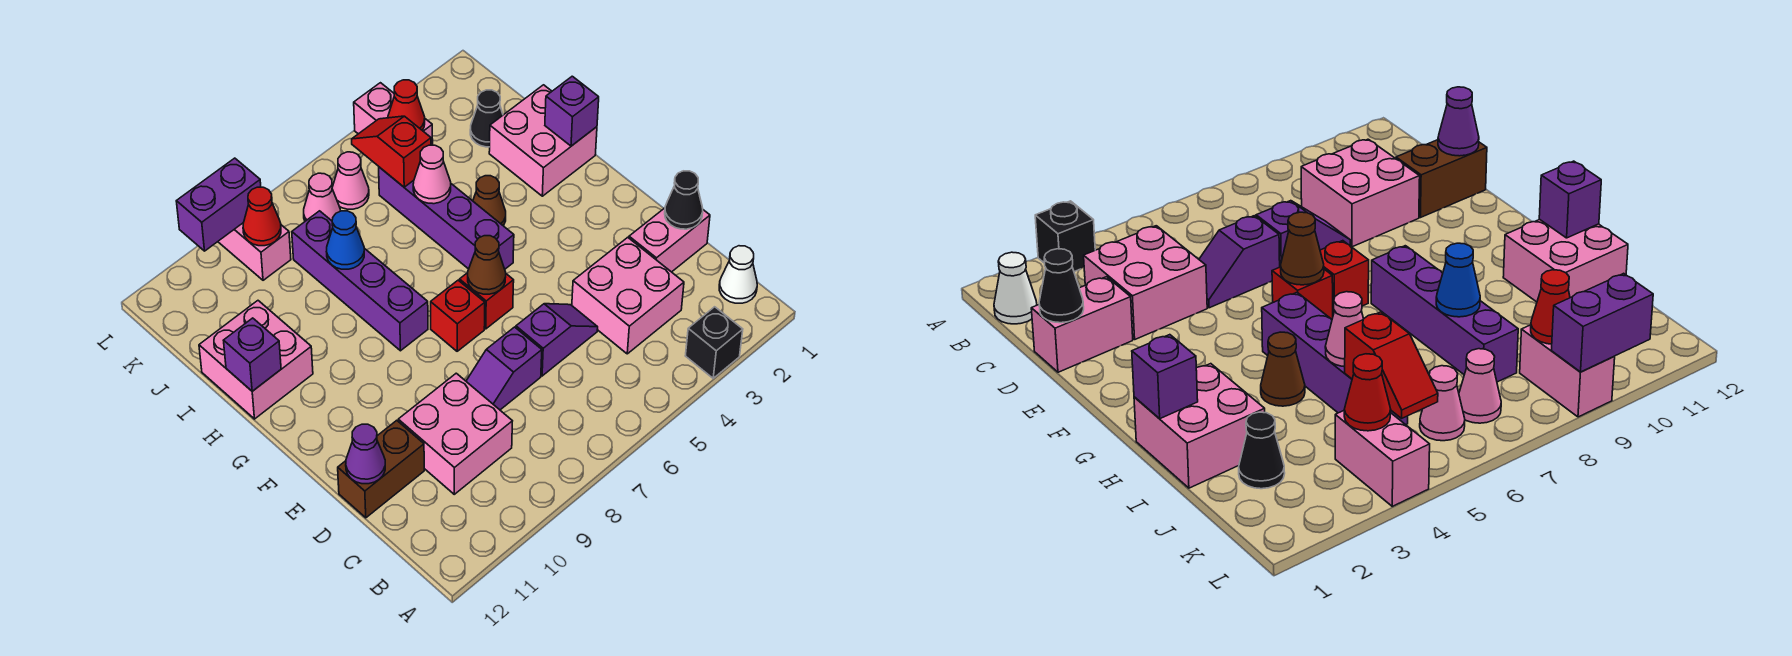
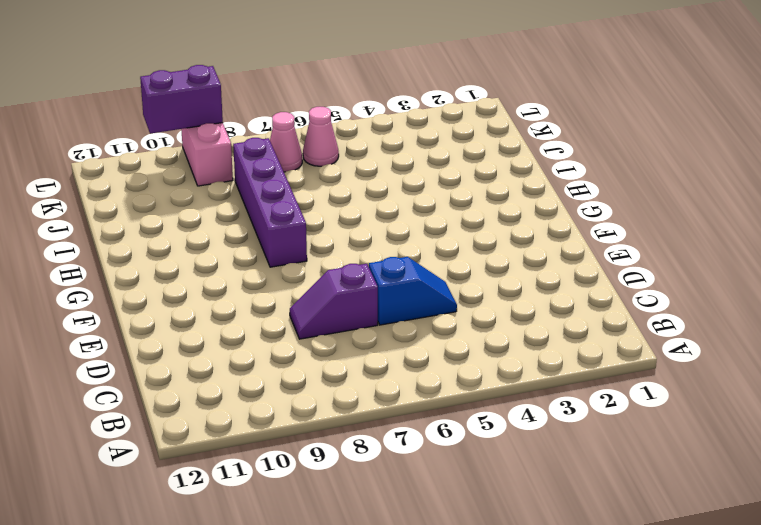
blue slope D5:D6 level 1 top 6 -> purple slope D5:D6 level 1 top 6
none -> black brick A3 level 1
none -> white cone B1 level 1
none -> pink brick C3:D4 level 1
none -> pink brick C9:D10 level 1

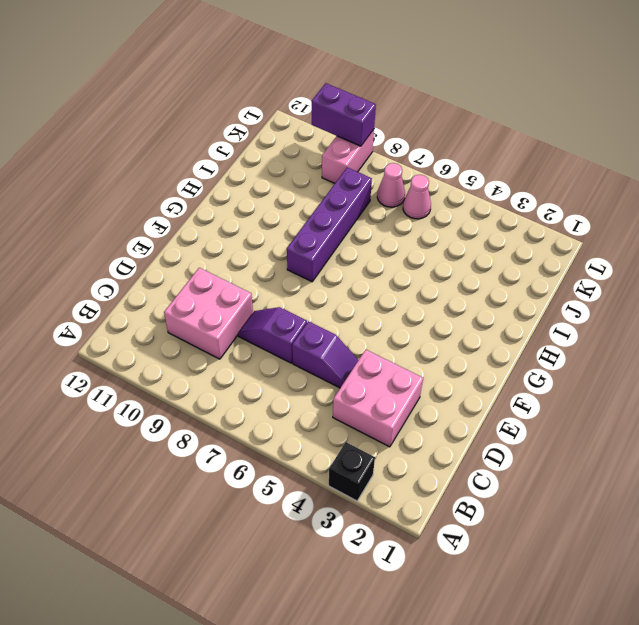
none -> white cone B1 level 1
none -> pink brick D1:D2 level 1
none -> brown brick D11:D12 level 1
none -> red brick F6 level 1

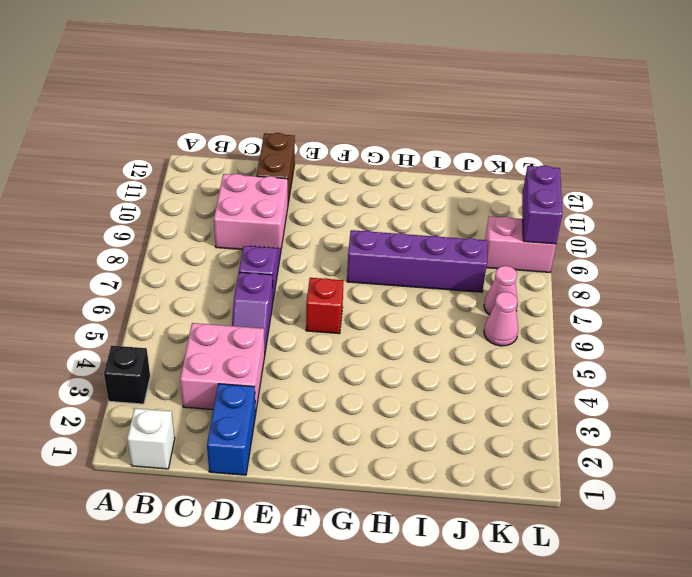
white brick B1 level 1 -> white cone B1 level 1
blue brick D1:D2 level 1 -> pink brick D1:D2 level 1
none -> red brick F7 level 1
none -> purple brick G5:J5 level 1
none -> pink brick H1:I2 level 1
none -> brown cone H4 level 1

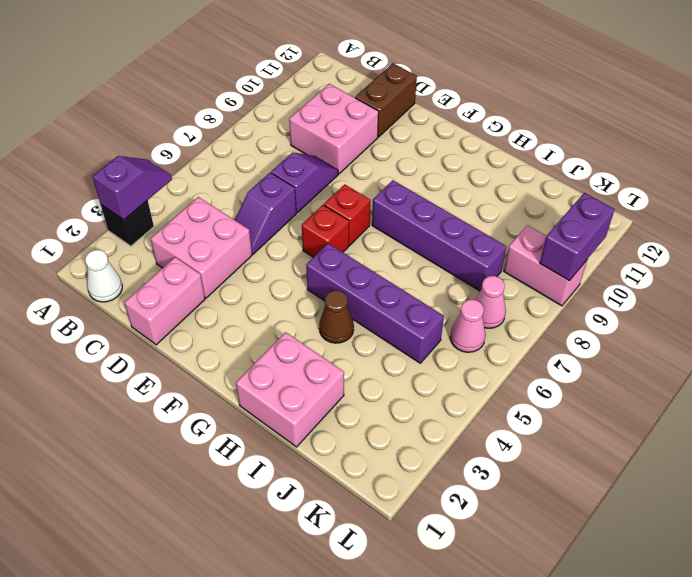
purple slope A3:A4 level 2 top 3 -> none
none -> pink brick H11:I12 level 1
none -> black cone J2 level 1
none -> pink brick K4:L4 level 1
none -> black cone D1 level 2

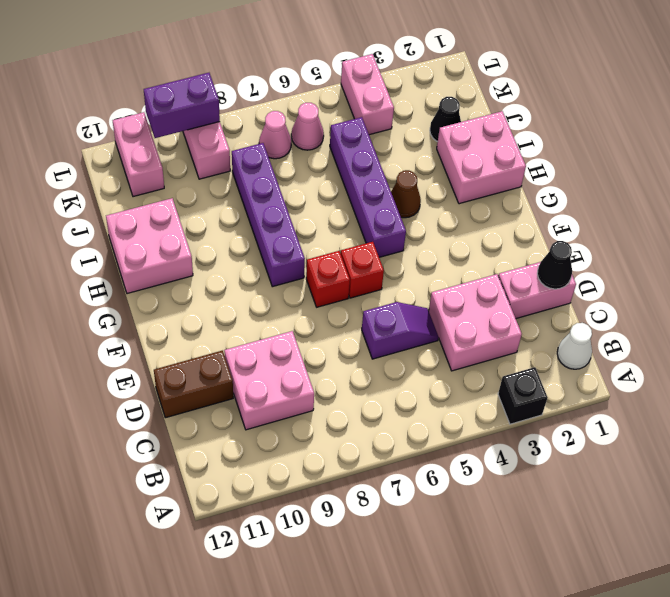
pink brick K11:L11 level 1 -> none
none -> purple slope D7:D8 level 1 top 7
none -> purple cone D12 level 2
none -> brown cone F6 level 2
none -> purple brick H1 level 2

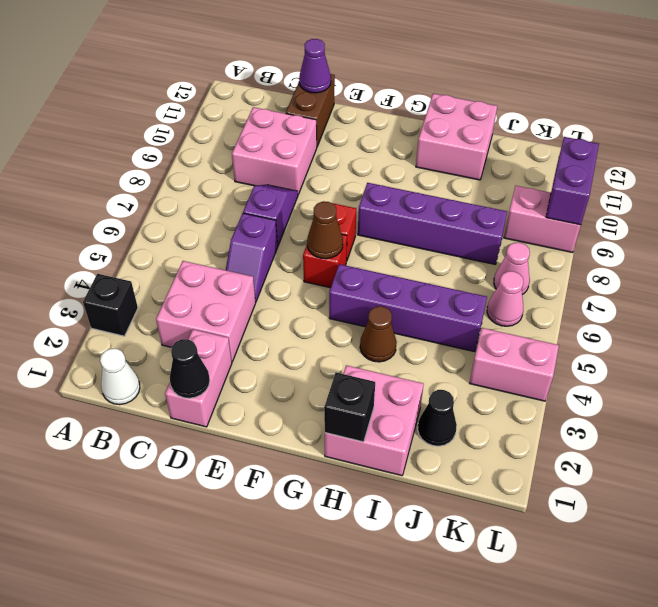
black brick H1 level 2 -> purple brick H1 level 2
none -> purple brick H12 level 2
none -> pink cone I5 level 2
none -> blue cone I8 level 2
none -> red slope J5:K5 level 2 top J

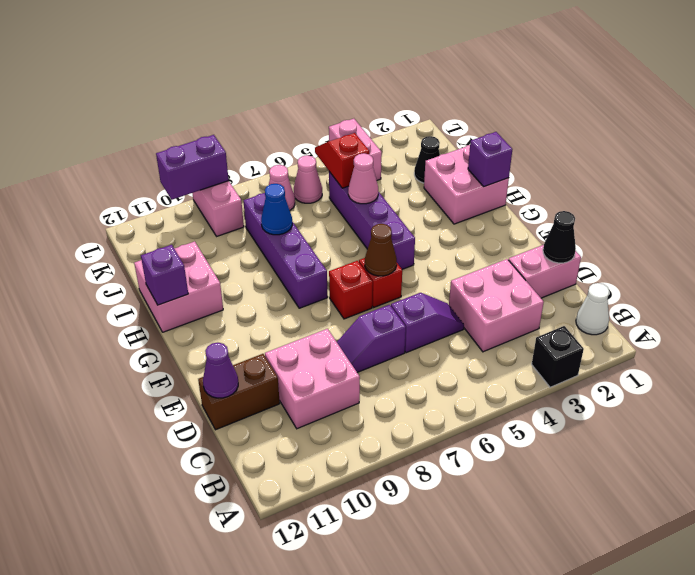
none -> brown cone H4 level 1
none -> red cone K4 level 2
none -> red cone K9 level 2

